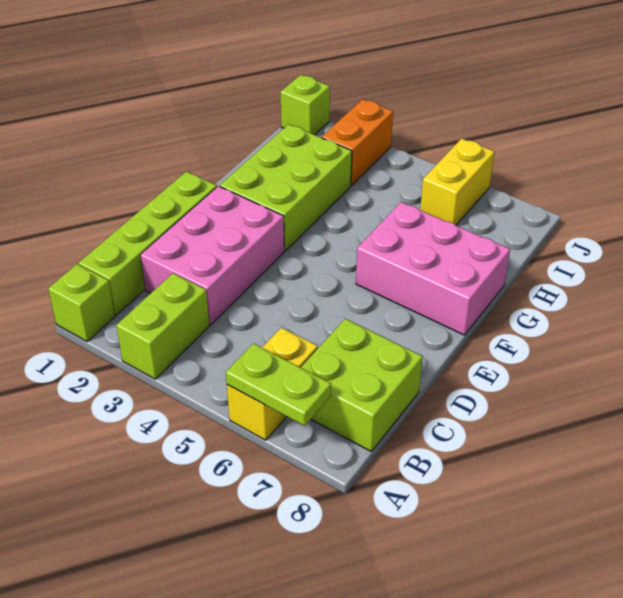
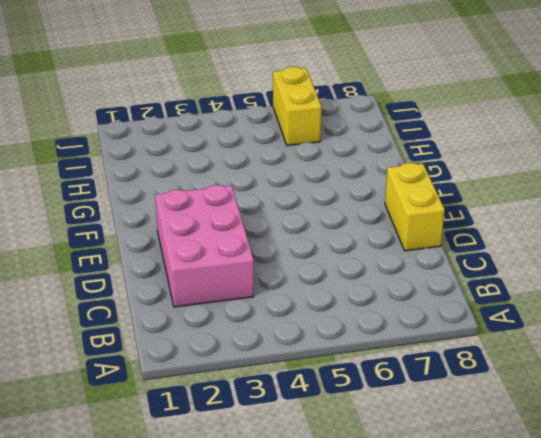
yellow brick D8:E8 level 1 -> yellow brick A6:B6 level 1
none -> lime brick A1 level 1
none -> lime brick A3:B3 level 1
none -> lime brick B1:E1 level 1

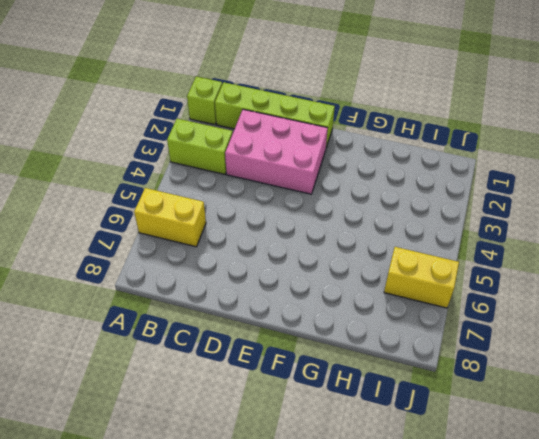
none -> lime brick B7:C8 level 1
none -> lime brick F2:H3 level 1
none -> pink brick F6:G8 level 1

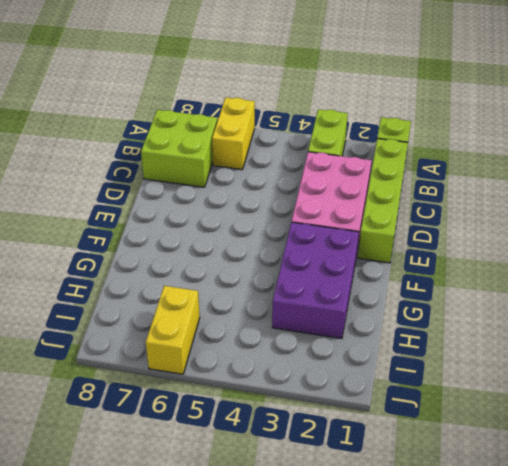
purple brick F2:H3 level 1 -> lime brick F2:H3 level 1
none -> pink brick F6:G8 level 1
none -> orange brick I3:J3 level 1
none -> lime brick J1 level 1

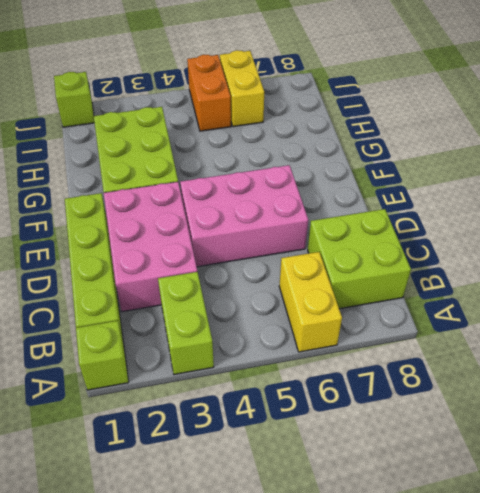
pink brick D4:E6 level 1 -> pink brick F6:G8 level 1
orange brick I5:J5 level 1 -> orange brick I3:J3 level 1
none -> lime plate A6:A7 level 2

